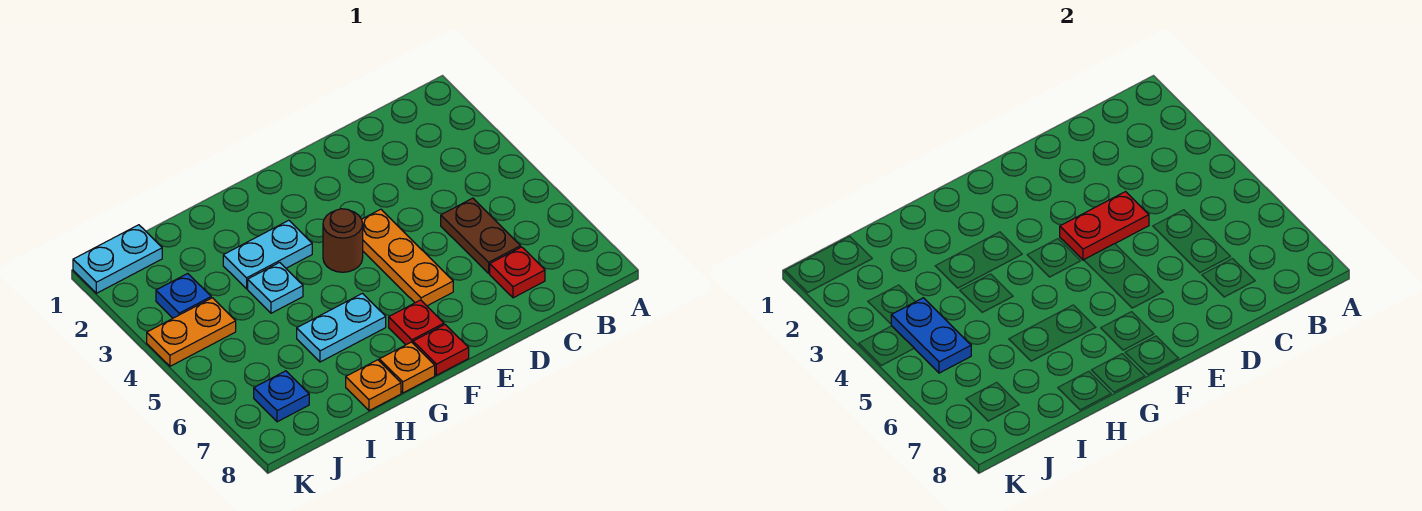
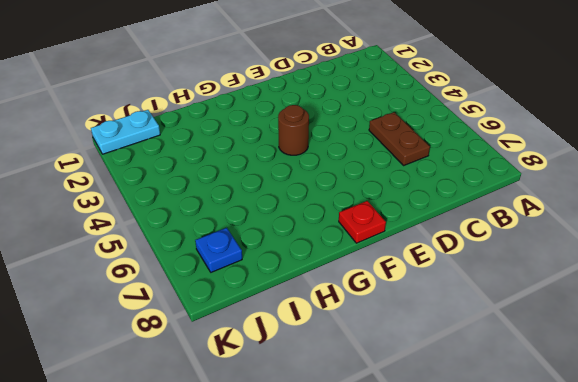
none -> red plate C7 level 1
none -> orange plate E4:E6 level 1
none -> red plate F7 level 1

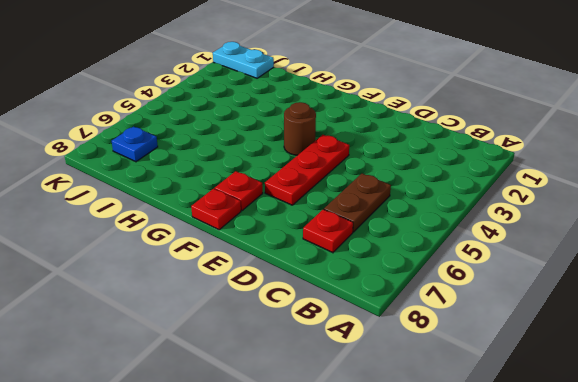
red plate E4:E6 level 1 -> orange plate E4:E6 level 1
none -> cyan plate G3:H3 level 1
none -> cyan plate G6:H6 level 1
none -> orange plate G8 level 1

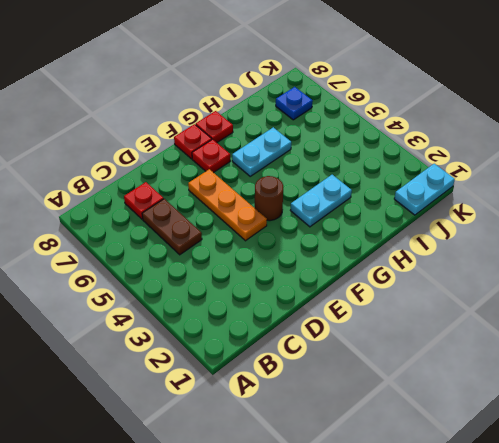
red plate G8 level 1 -> orange plate G8 level 1
none -> cyan plate H4 level 1
none -> orange plate H8 level 1
none -> blue plate J3 level 1

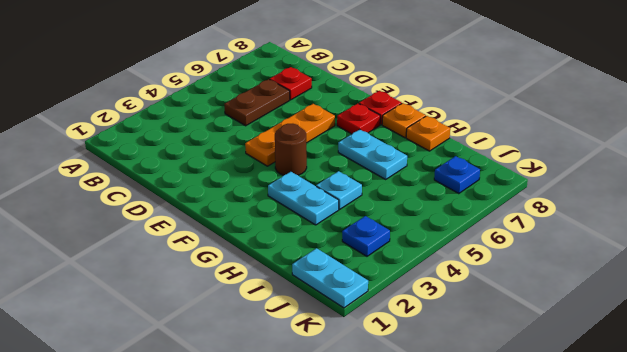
none -> orange plate J4:K4 level 1
none -> red plate D4:E4 level 2
none -> blue plate J4:J5 level 2

